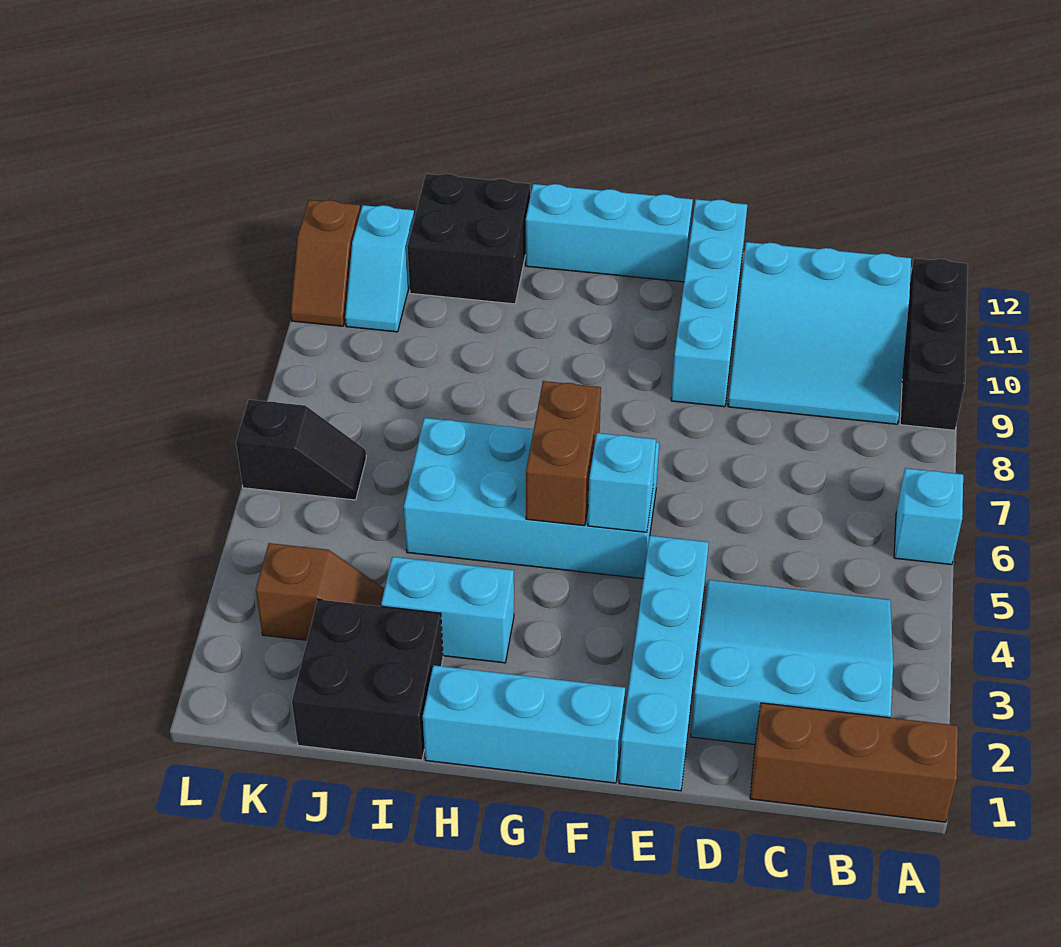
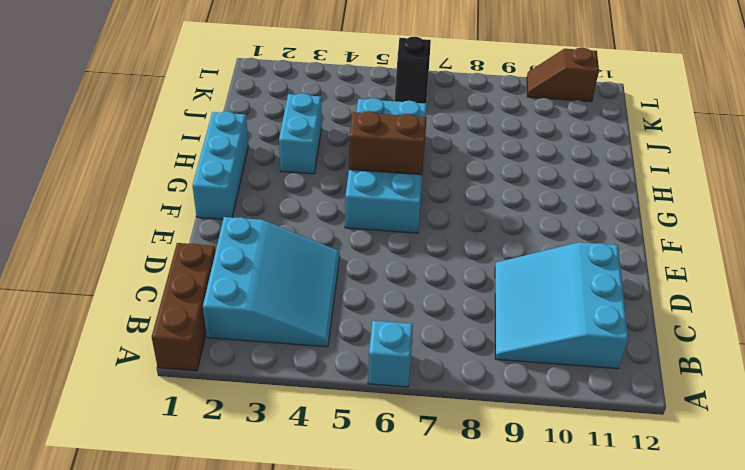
none -> black brick A9:A11 level 1
none -> cyan brick E1:E4 level 1
none -> cyan brick E9:E12 level 1

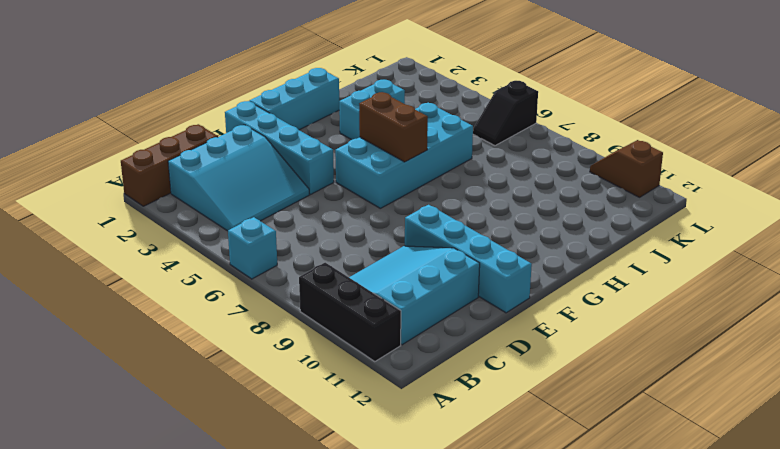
none -> cyan brick F12:H12 level 1
none -> black brick I1:J2 level 1
none -> black brick I11:J12 level 1

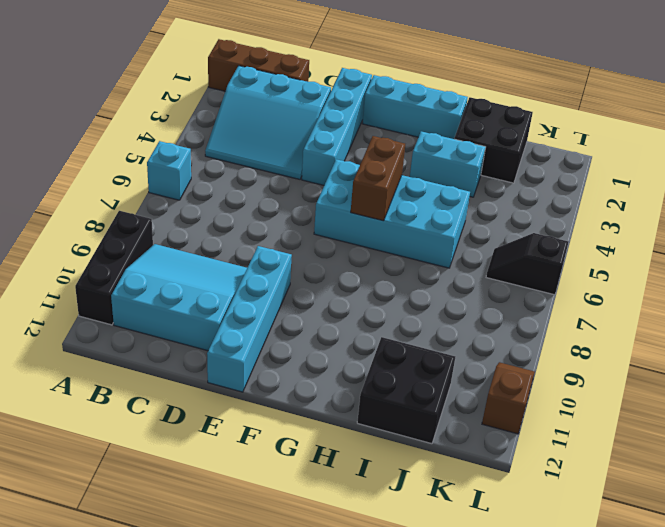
none -> cyan brick F12:H12 level 1
none -> brown slope J3:K3 level 1 top K
none -> cyan slope K10:K11 level 1 top 11

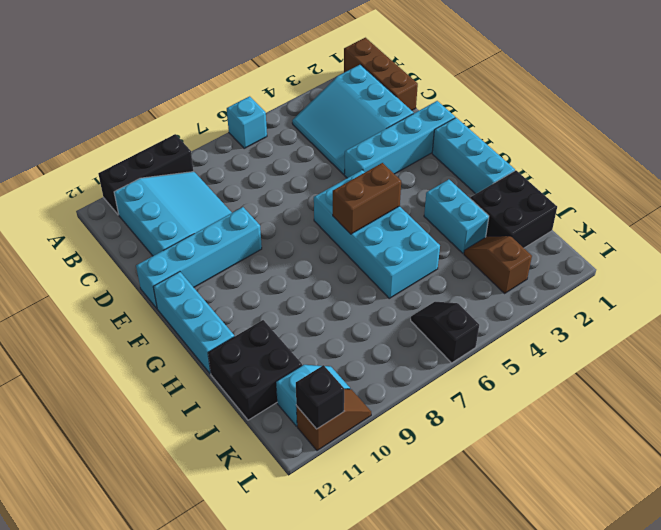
black brick L11 level 2 -> none
none -> cyan brick F5 level 2

